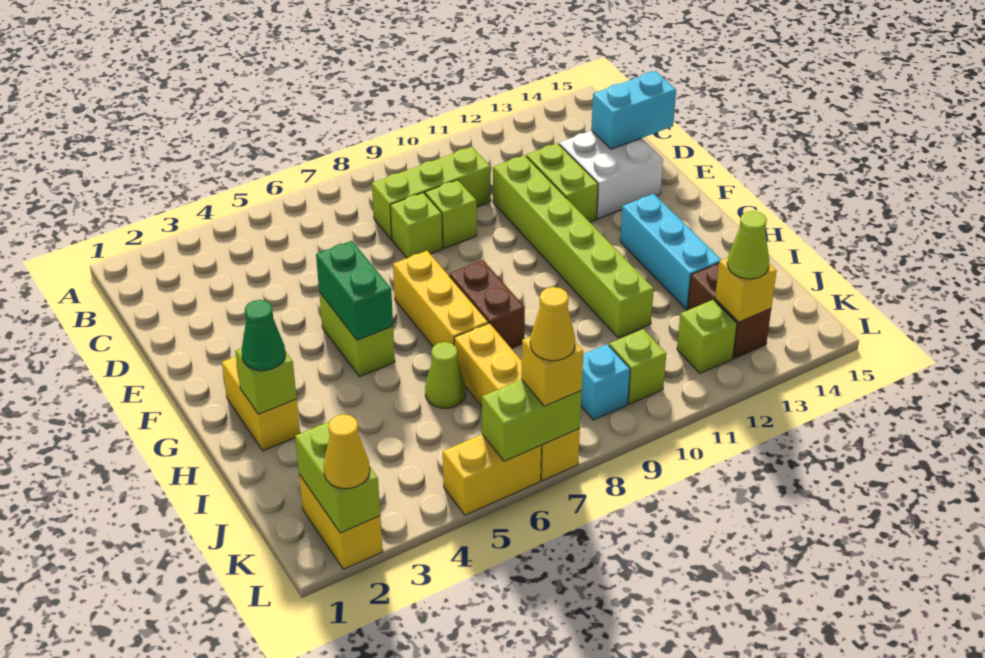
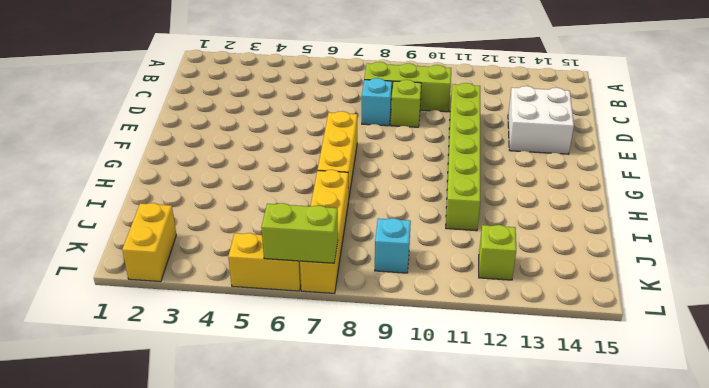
cyan brick D8 level 1 -> lime brick D8 level 1
none -> lime brick D12:E12 level 1
none -> lime brick F5:G5 level 1
none -> yellow brick G2:H2 level 1
none -> brown brick G8:H8 level 1

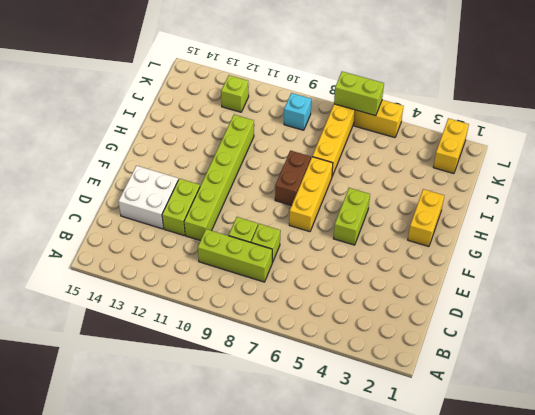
none -> cyan brick G13:I13 level 1
none -> lime cone I6 level 1
none -> brown brick J13:K13 level 1
none -> lime brick K10 level 1

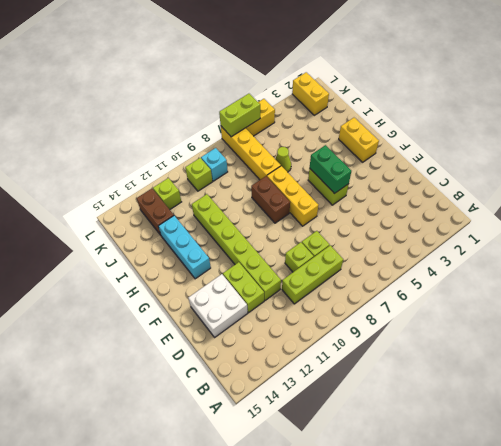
none -> cyan brick D14:D15 level 2
none -> lime brick H2 level 2
none -> lime brick K2:L2 level 2
none -> yellow brick K13 level 2

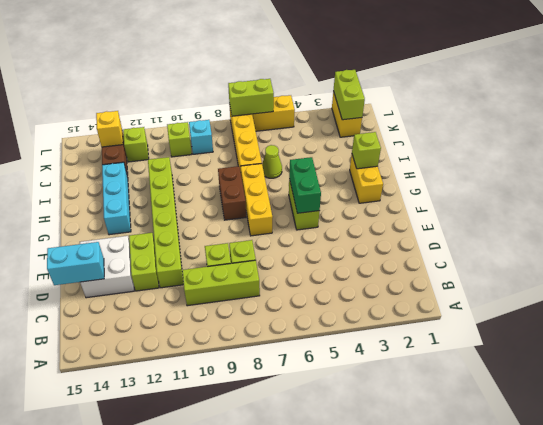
none -> green cone H2 level 3
none -> lime cone K13 level 3
none -> yellow cone L2 level 3
none -> yellow brick L7 level 3

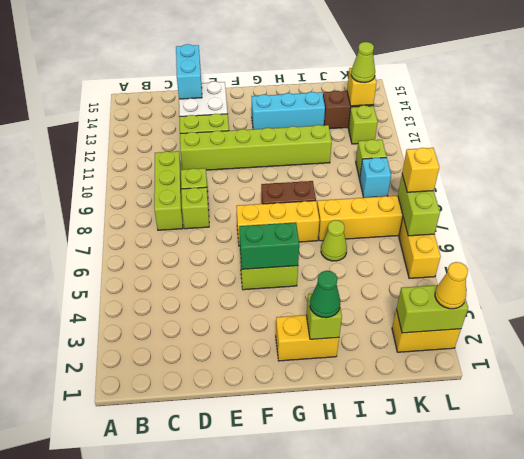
none -> yellow cone L7 level 4

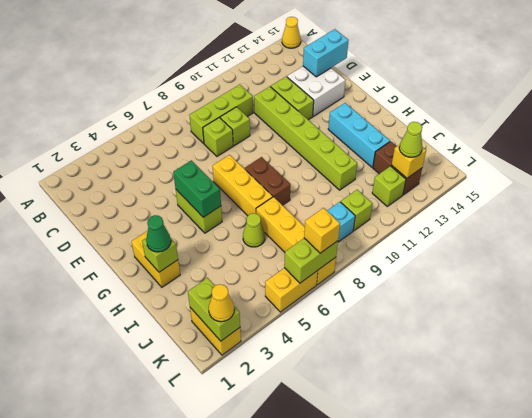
yellow cone A15 level 1 -> yellow cone L7 level 4

